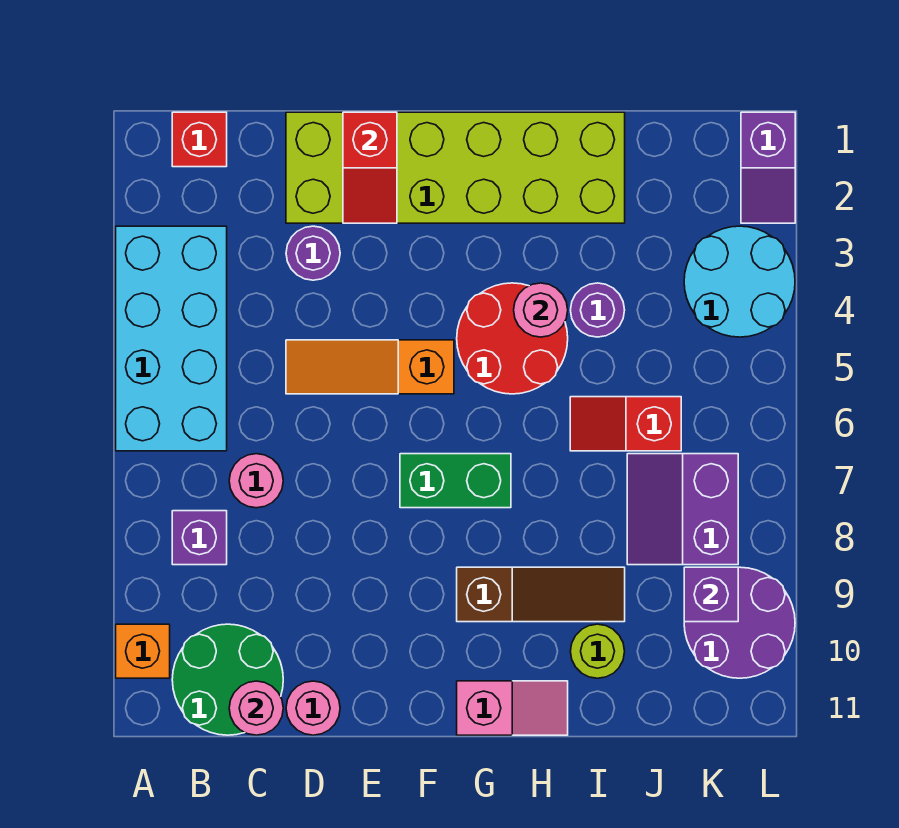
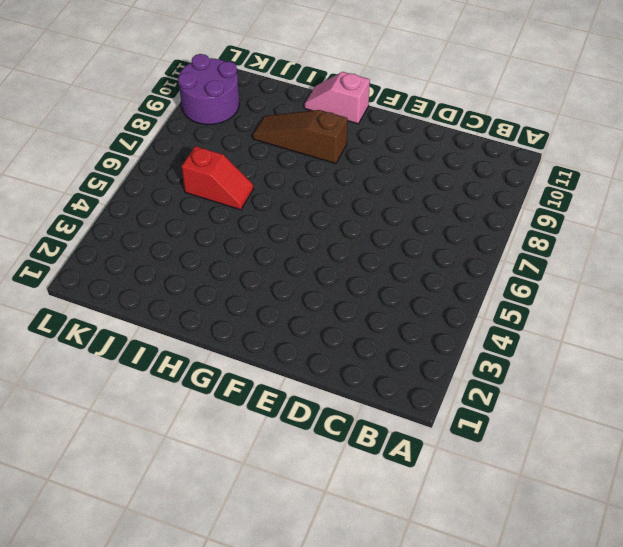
none -> cyan brick A3:B6 level 1
none -> orange brick A10 level 1
none -> red brick B1 level 1

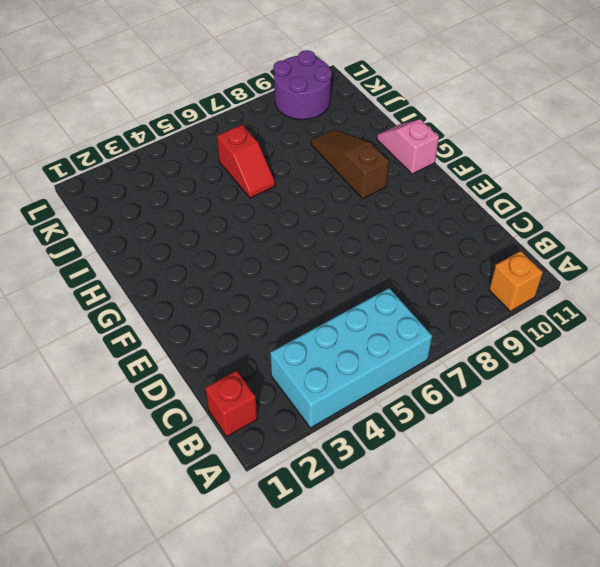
none -> purple brick B8 level 1
none -> green round brick B10:C11 level 1
none -> pink round brick C7 level 1

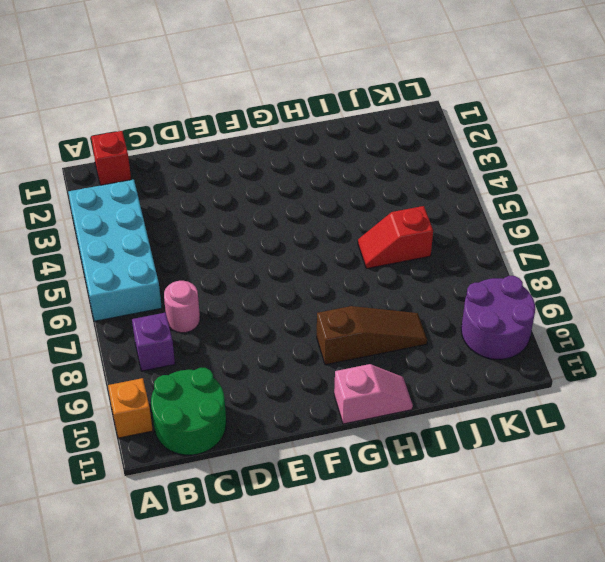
none -> lime brick D1:I2 level 1
none -> purple round brick D3 level 1
none -> orange slope D5:F5 level 1 top F

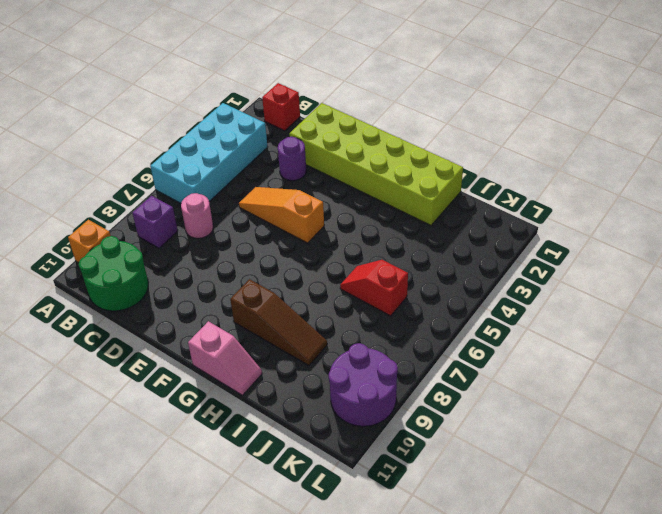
none -> pink round brick D11 level 1
none -> green brick F7:G7 level 1
none -> red round brick G4:H5 level 1

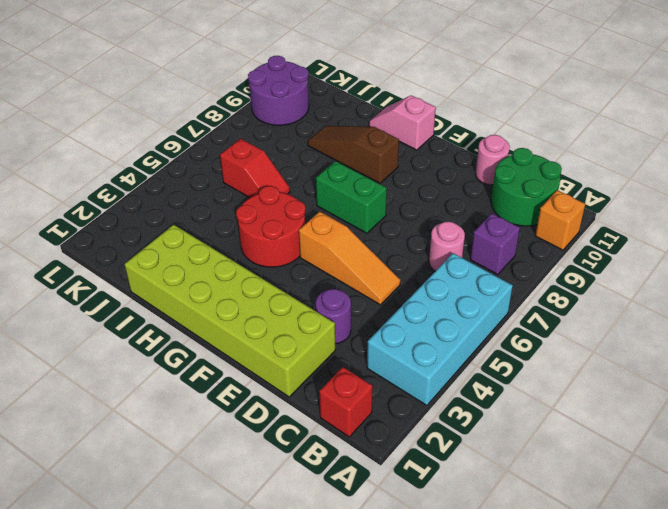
none -> purple round brick I4 level 1
none -> lime round brick I10 level 1
none -> purple slope J7:K8 level 1 top K

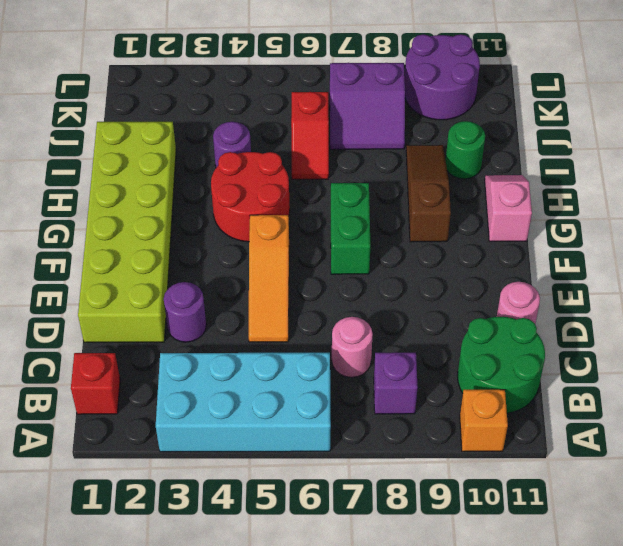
green round brick I10 level 1 -> lime round brick I10 level 1
none -> cyan round brick K3:L4 level 1
none -> purple slope L1:L2 level 1 top 1
none -> pink round brick C11 level 2

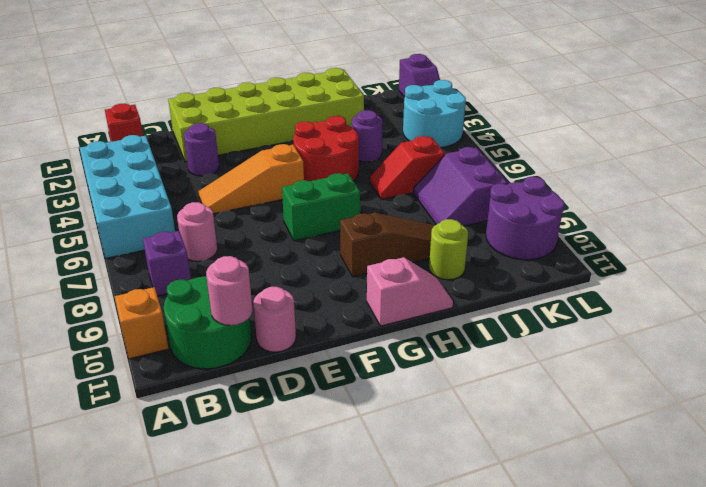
none -> red slope E1:E2 level 2 top 1
none -> pink round brick H4 level 2
none -> purple brick K9 level 2

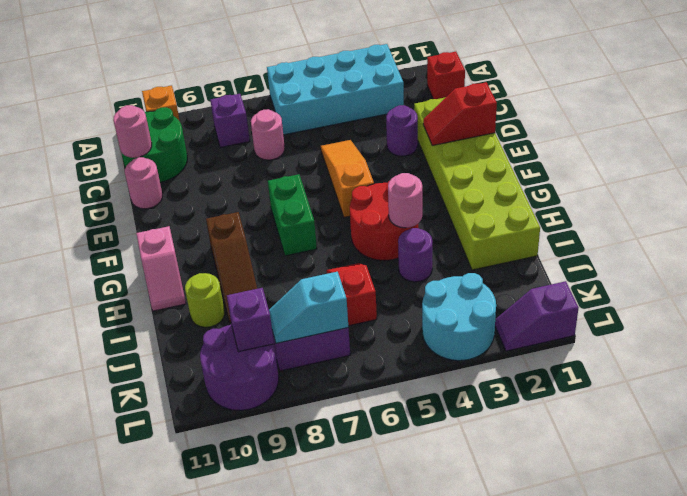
cyan slope K7:K8 level 2 top 7 -> none

